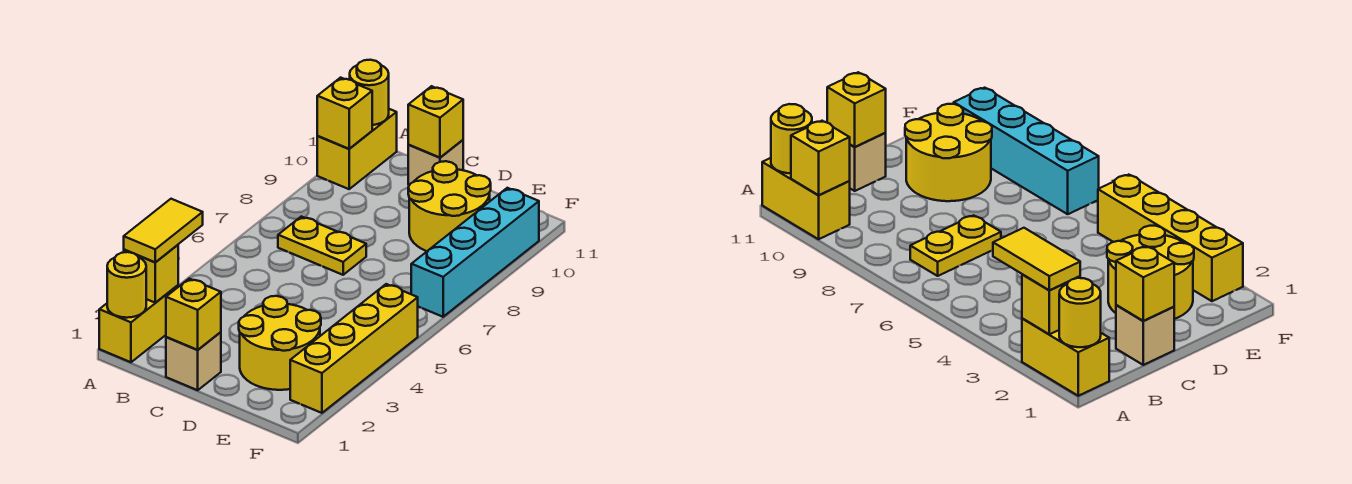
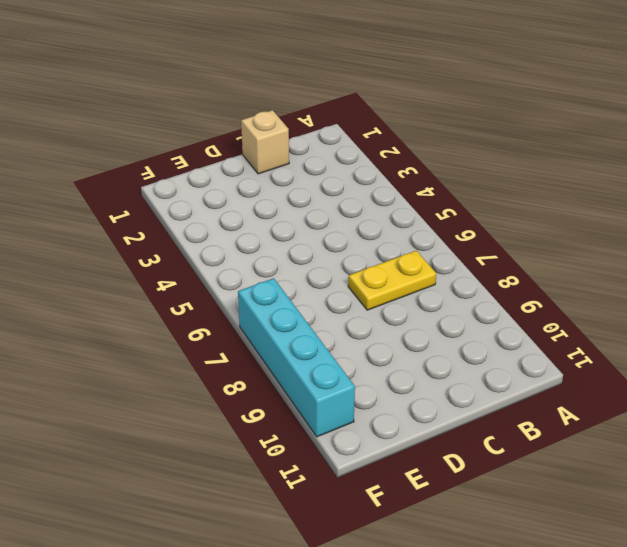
none -> yellow brick A1:A2 level 1
none -> yellow brick A10:A11 level 1
none -> tan brick C11 level 1

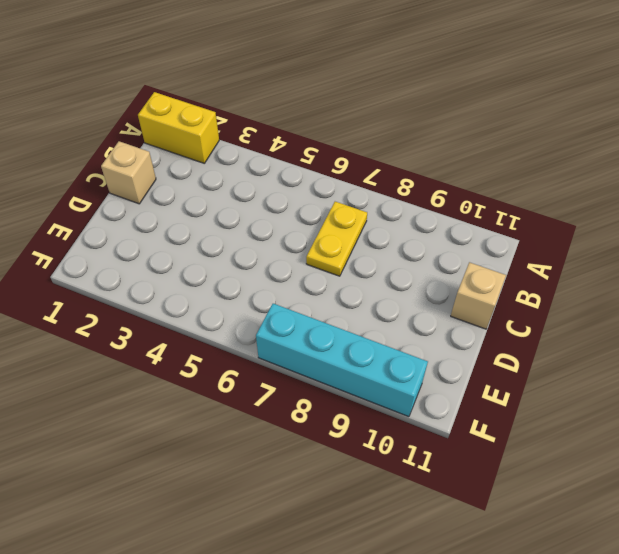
none -> yellow brick A10:A11 level 1
none -> yellow round brick D2:E3 level 1
none -> yellow round brick D9:E10 level 1

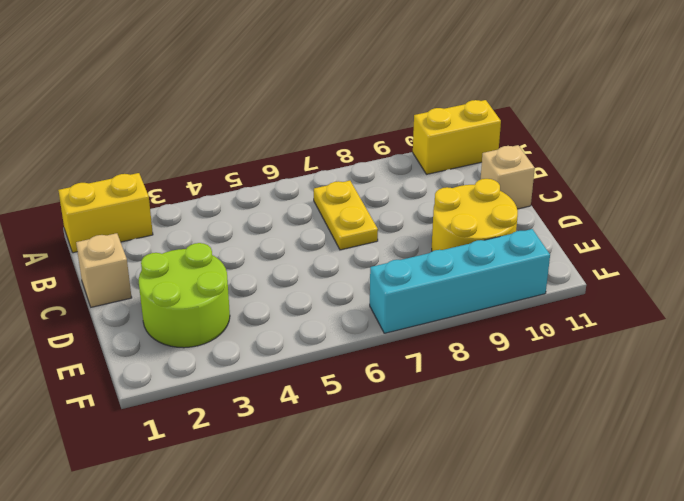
lime round brick D2:E3 level 1 -> yellow round brick D2:E3 level 1
none -> yellow brick F2:F5 level 1
none -> yellow round brick A1 level 2
none -> yellow brick A2 level 2

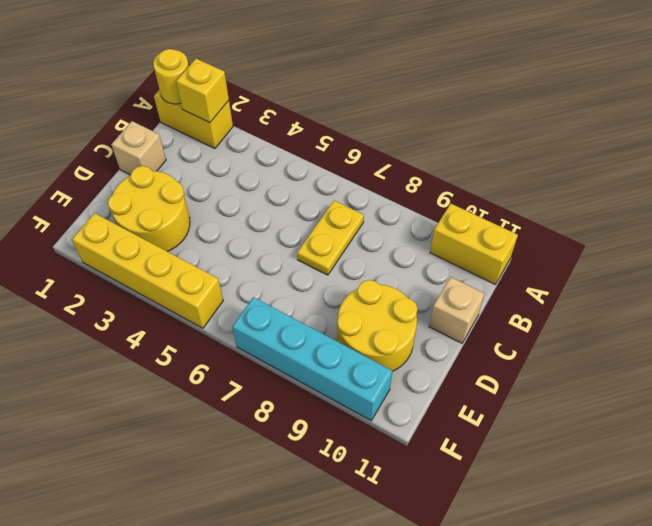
none -> yellow brick A10 level 2
none -> yellow round brick A11 level 2
none -> yellow brick C1 level 2

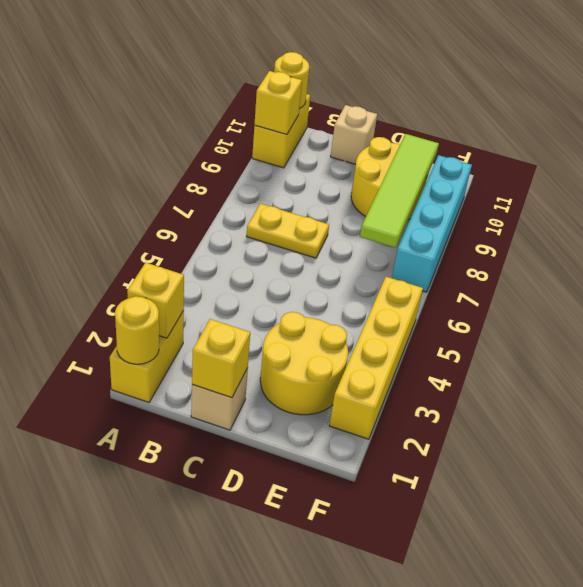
lime tile E7:E10 level 2 -> none
none -> yellow brick C11 level 2
none -> yellow tile A2:A3 level 3

